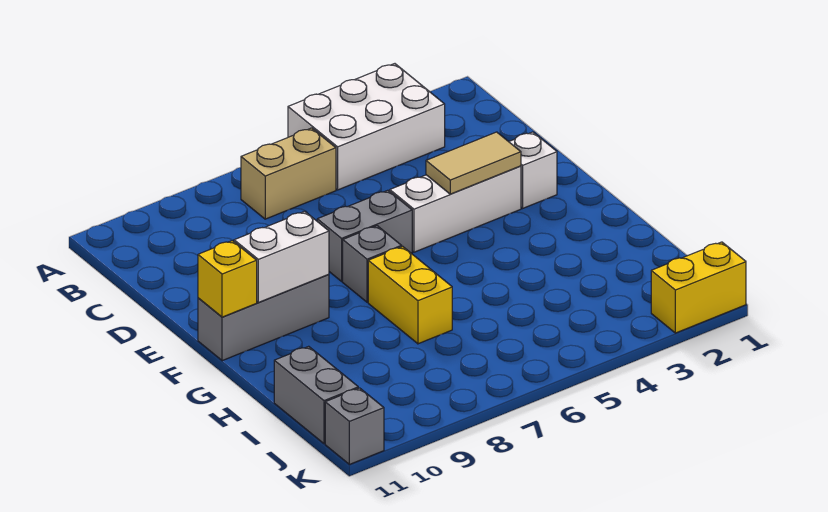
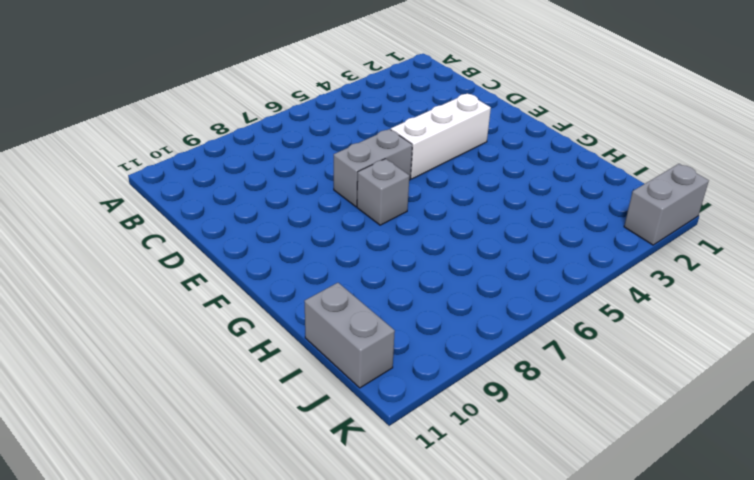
grey brick K1:K2 level 1 -> yellow brick K1:K2 level 1
none -> white brick A3:B5 level 1
none -> tan brick B6:B7 level 1
none -> white brick E2 level 1

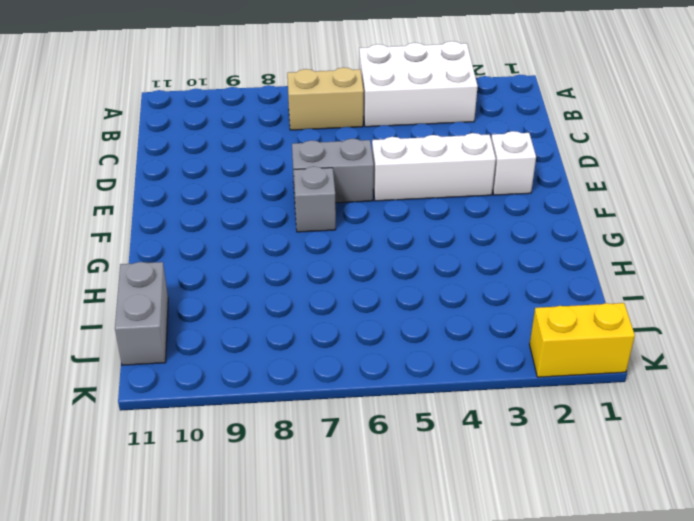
none -> grey brick F9:F11 level 1
none -> yellow brick G7:H7 level 1
none -> grey brick K11 level 1

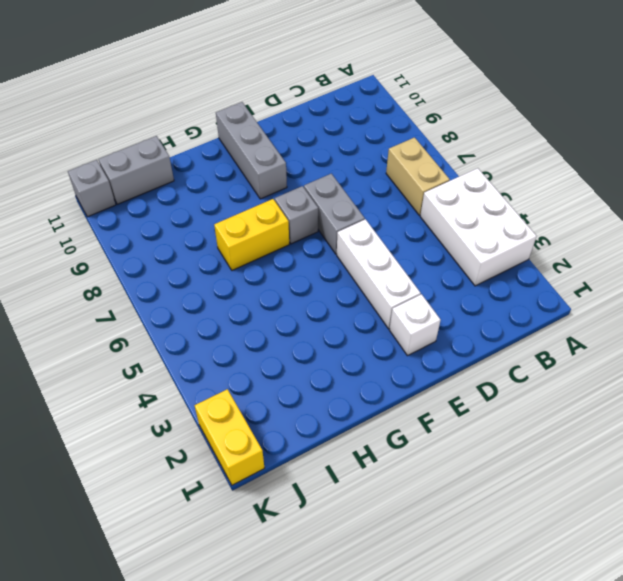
none -> tan tile E3:E4 level 2
none -> white brick F9:F10 level 2
none -> yellow brick F11 level 2

